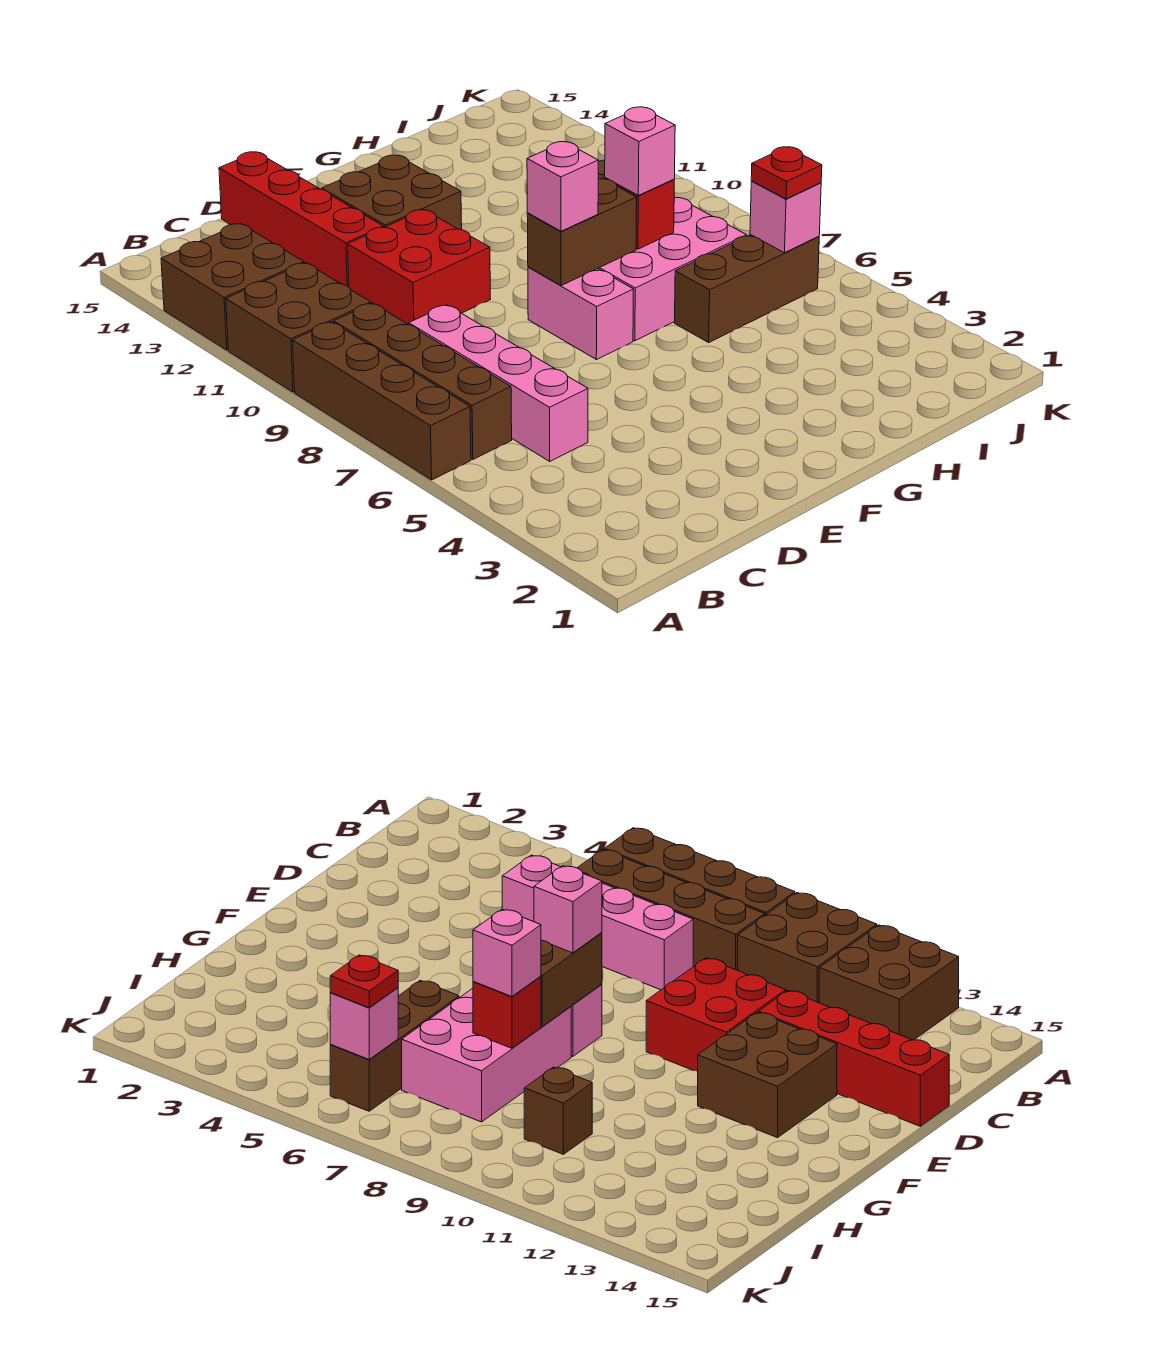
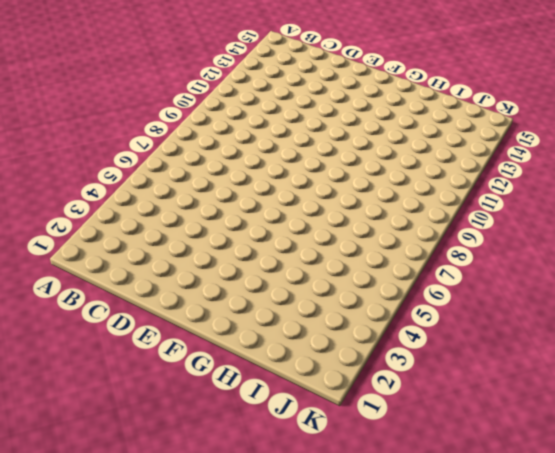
none -> brown brick A6:A9 level 1
none -> brown brick A10:B11 level 1
none -> brown brick A12:B13 level 1

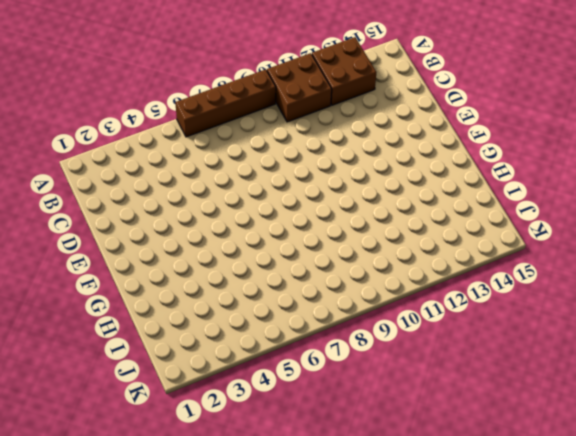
none -> brown brick B6:B9 level 1
none -> pink brick C5:C8 level 1
none -> red brick D10:E11 level 1

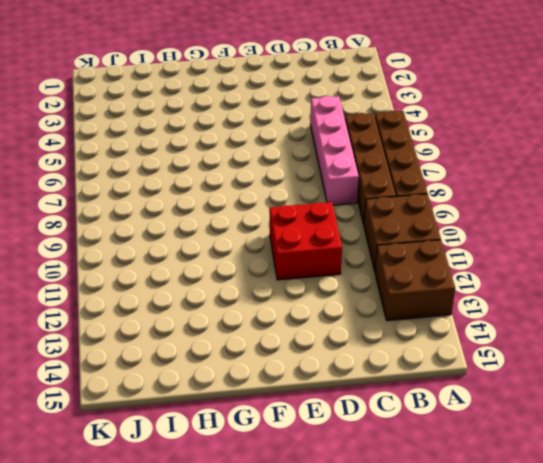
none -> red brick D12:D15 level 1
none -> brown brick E12:F13 level 1
none -> pink brick F7:F8 level 1

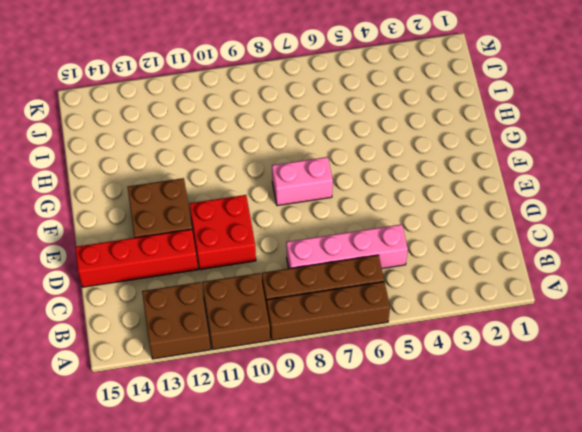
none -> pink brick G7:I8 level 1
none -> brown brick H6:J6 level 1
none -> brown brick I10 level 1

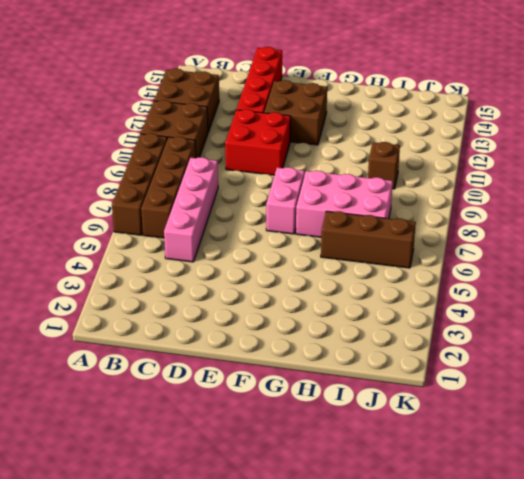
none -> brown brick F8:G8 level 2
none -> red brick H8 level 2
none -> pink brick J6 level 2

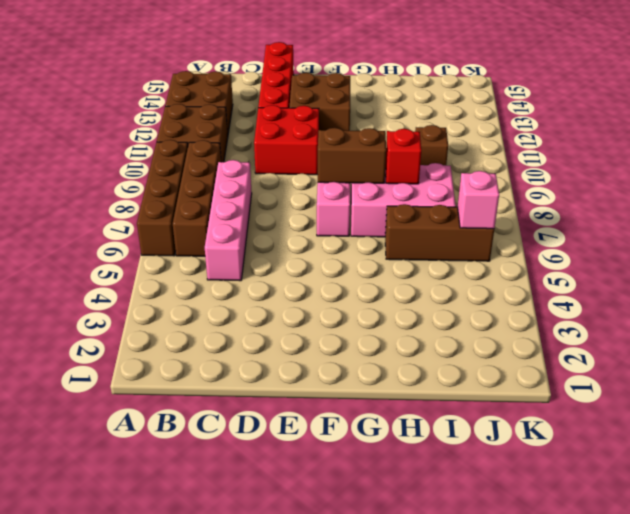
none -> pink brick F8 level 3
none -> pink brick H8 level 3
none -> red plate J6 level 3

